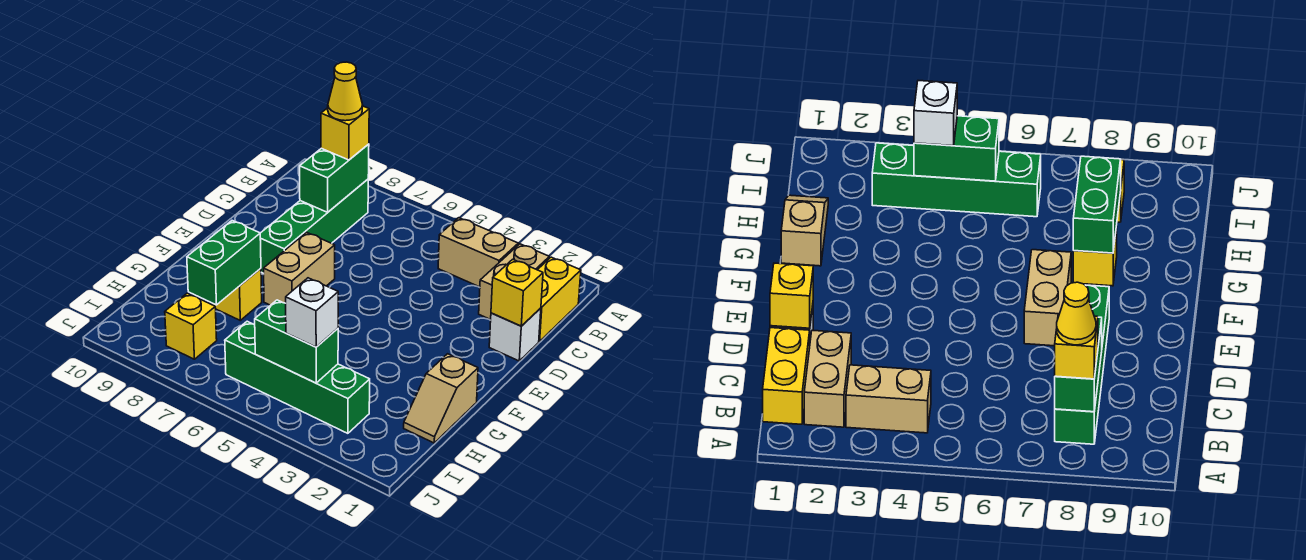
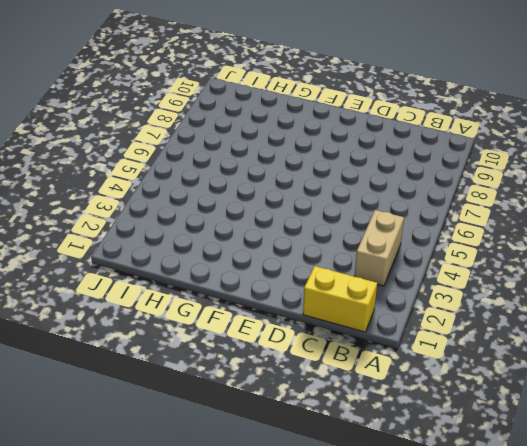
none -> tan brick B2:C2 level 1
none -> green brick B8:E8 level 1
none -> white brick D1 level 1

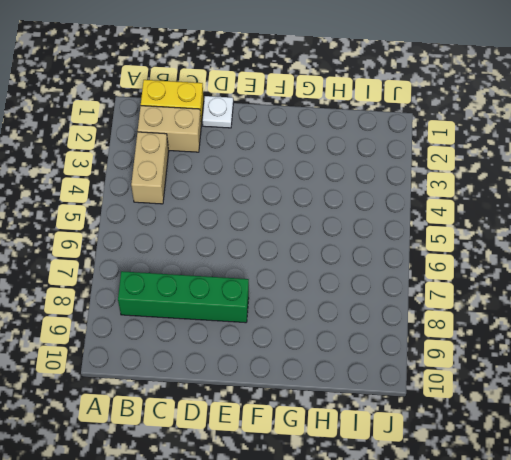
white plate D1 level 1 -> white brick D1 level 1
none -> tan brick E7:F7 level 1
none -> tan slope G1:H1 level 1 top G
none -> yellow brick G8 level 1

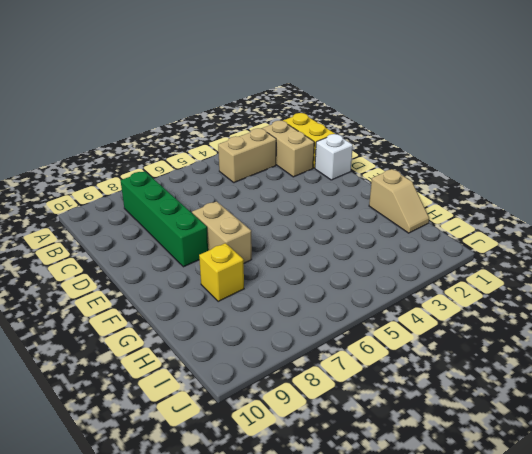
none -> green brick I3:I6 level 1
none -> yellow brick I8 level 1
none -> green brick B8:C8 level 2

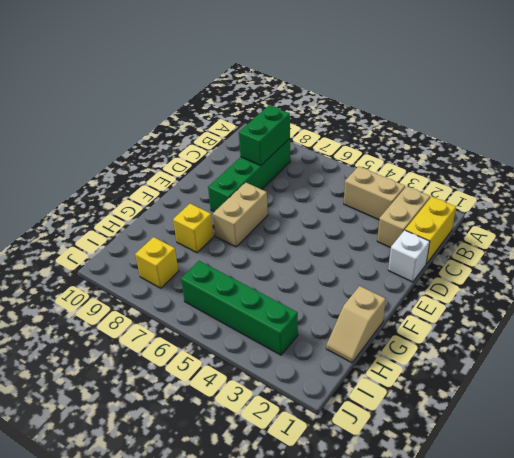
none -> yellow brick D1 level 2
none -> green brick G8:H8 level 2
none -> green brick I4:I5 level 2

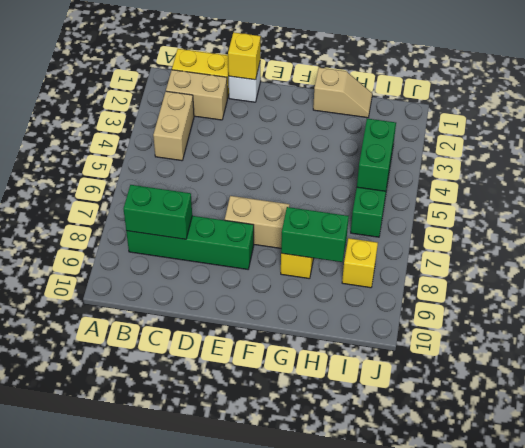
none -> yellow brick B8 level 3
none -> white brick I4 level 3
none -> yellow cone B8 level 4

